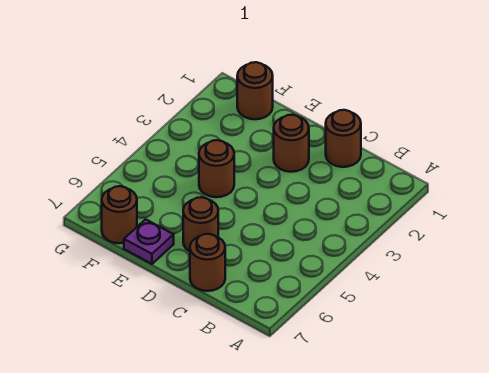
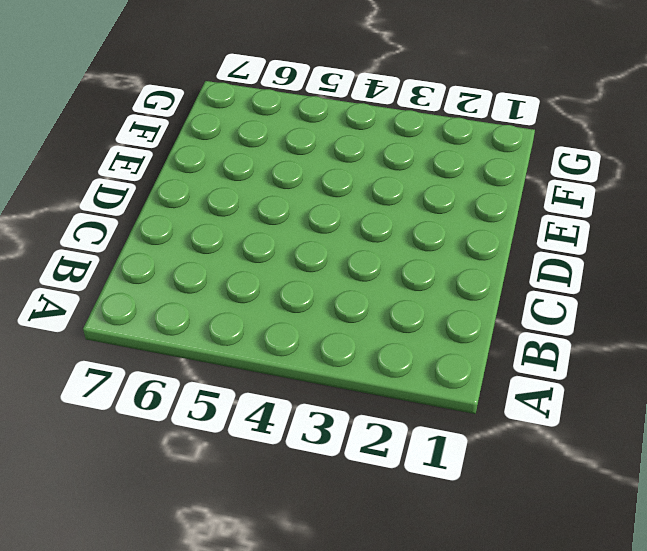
none -> brown round brick C1 level 1
none -> brown round brick C7 level 1

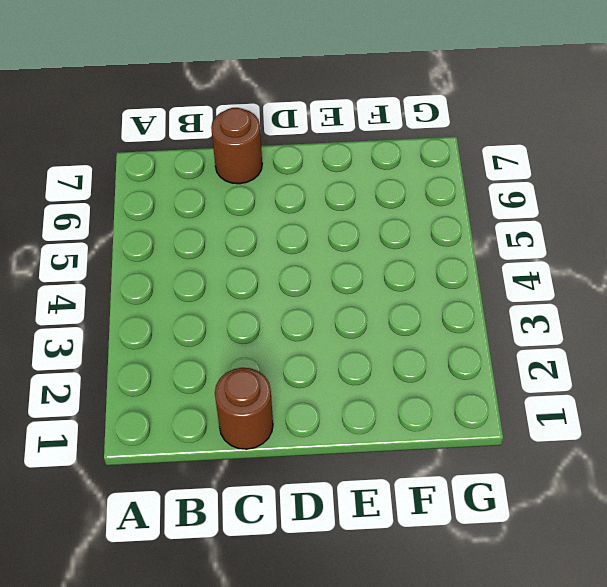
none -> brown round brick D2 level 1
none -> brown round brick D6 level 1

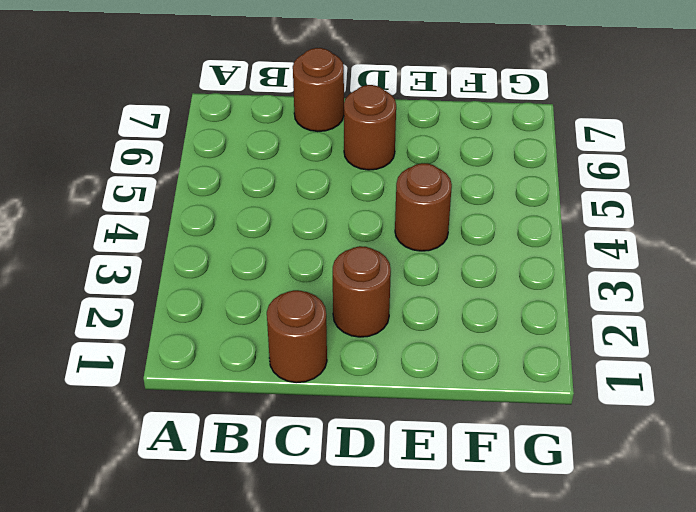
none -> purple plate E7 level 1
none -> brown round brick F1 level 1

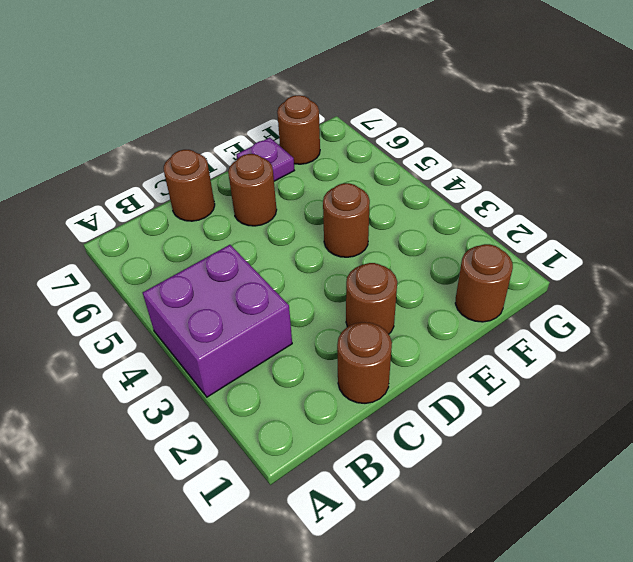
purple brick A3:B4 level 1 -> none

